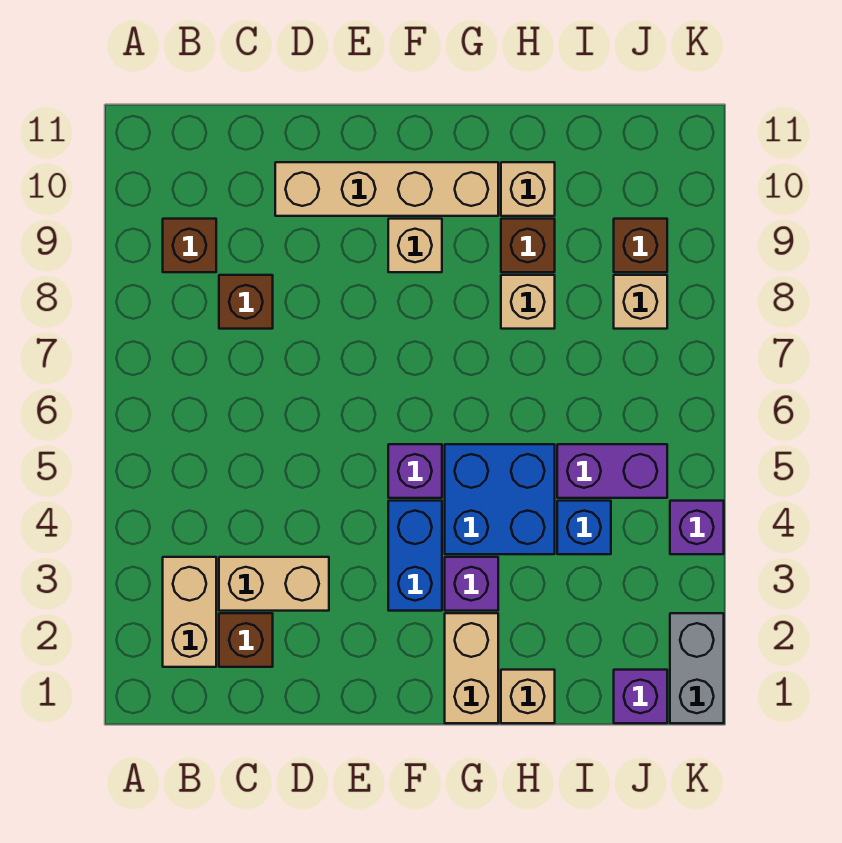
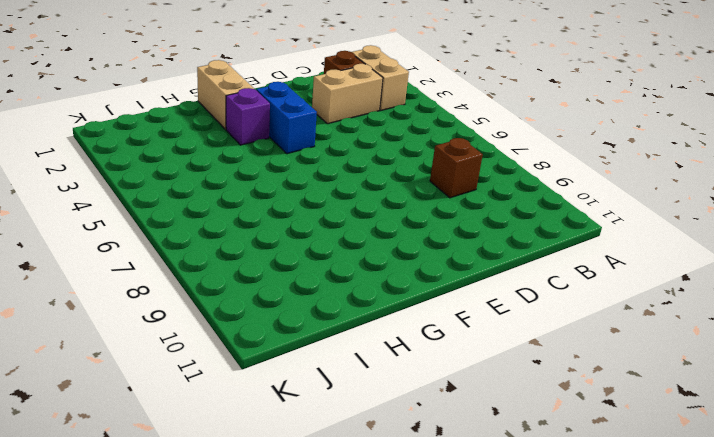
none -> brown brick B9 level 1
none -> tan brick D10:G10 level 1
none -> purple brick F5 level 1

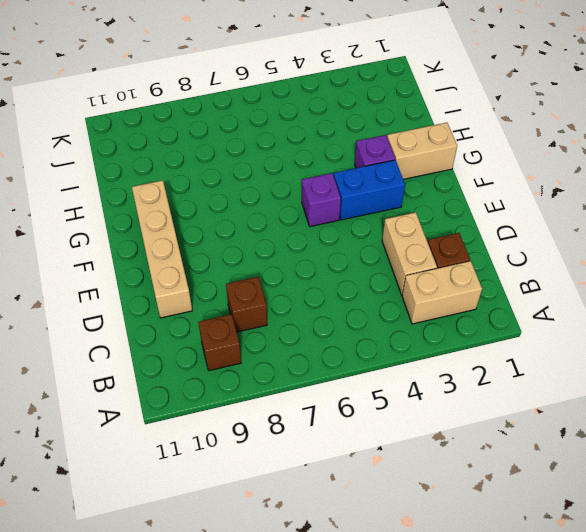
none -> tan brick F9 level 1
none -> blue brick G4:H5 level 1
none -> tan brick H1 level 1

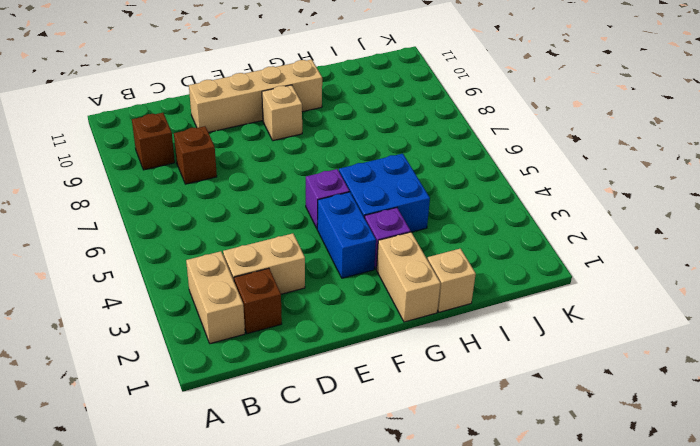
none -> tan brick H8 level 1
none -> brown brick H9 level 1
none -> tan brick H10 level 1

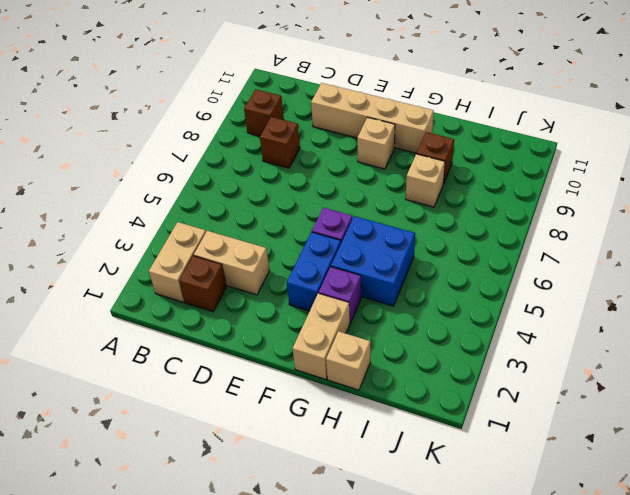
none -> tan brick H10 level 1
none -> blue brick I4 level 1
none -> purple brick I5:J5 level 1

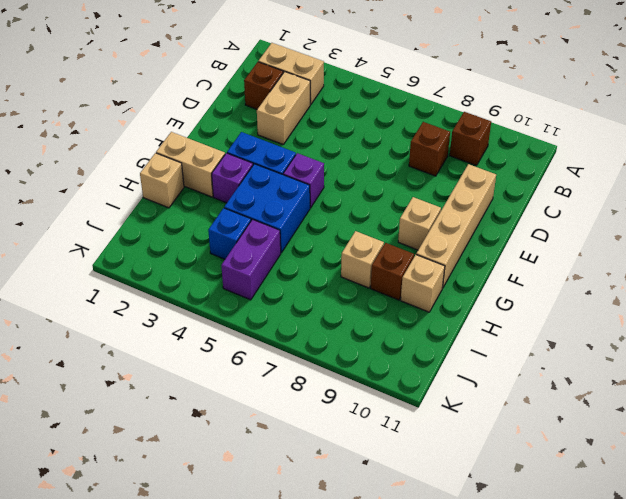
none -> purple brick J1 level 1
none -> tan brick J8 level 1
none -> brown brick J9 level 1

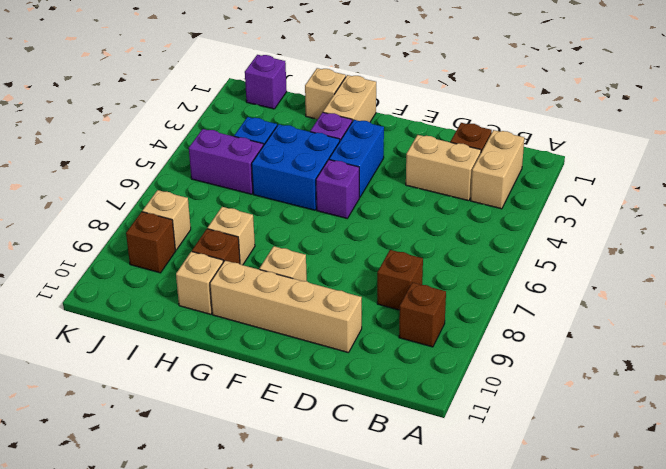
none -> grey brick K1:K2 level 1
none -> purple brick K4 level 1

